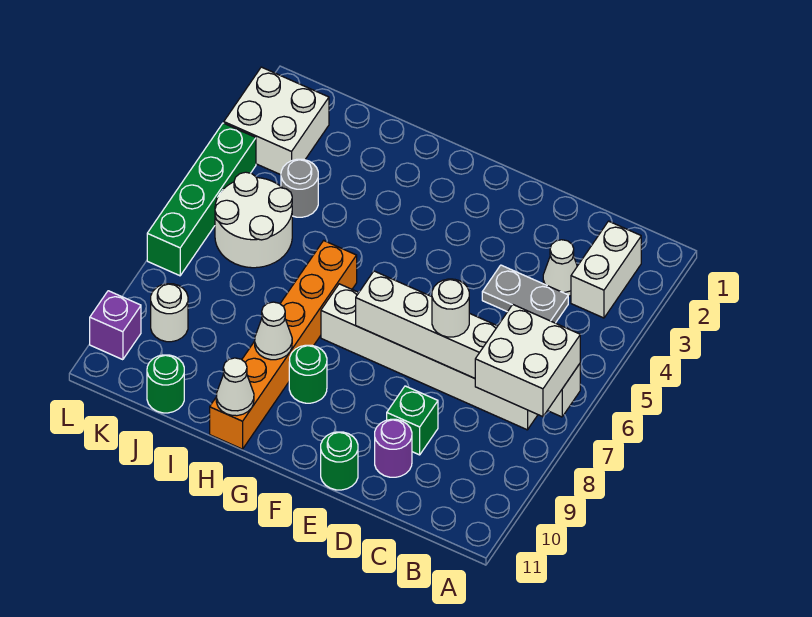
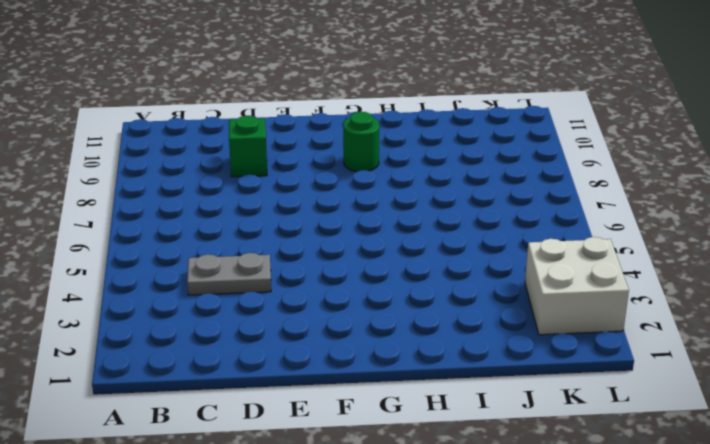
none -> white brick B2:B3 level 1
none -> white brick B7:G7 level 1
none -> white cone C3 level 1

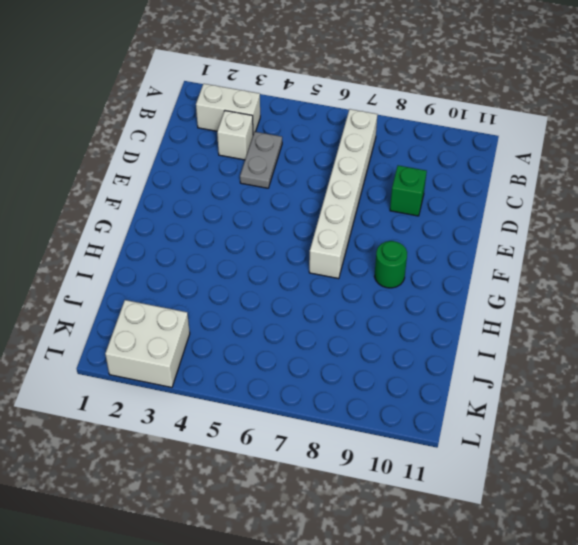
white brick C3 level 1 -> white cone C3 level 1
none -> purple round brick D10 level 1
none -> green round brick E11 level 1
none -> orange brick H6:H11 level 1

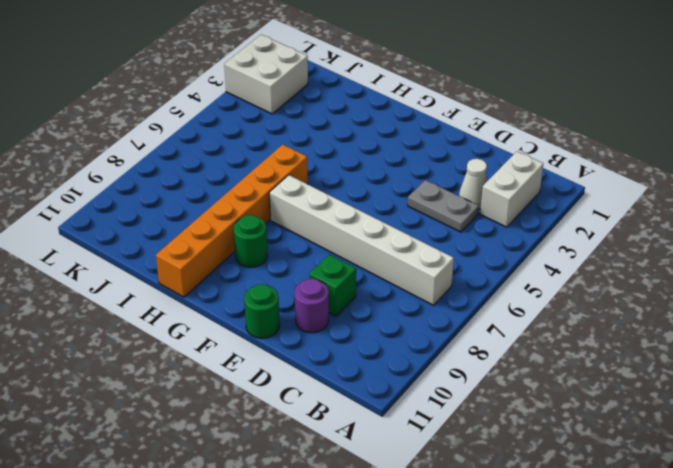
none -> grey round brick J4 level 1
none -> white round brick J5:K6 level 1
none -> green round brick J11 level 1

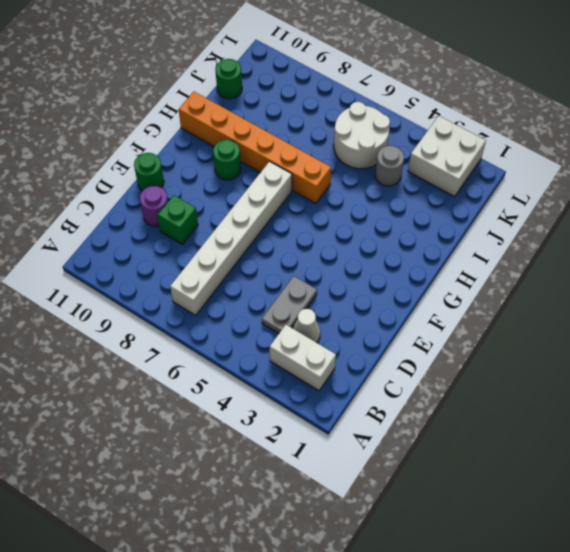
none -> white round brick K9 level 1
none -> green brick L4:L7 level 1
none -> purple brick L10 level 1

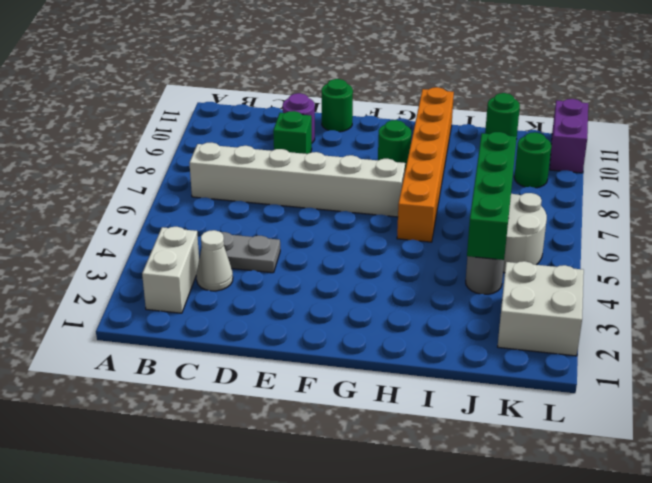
green brick J4:J7 level 2 -> green brick L4:L7 level 1
green round brick K9 level 1 -> white round brick K9 level 1
purple brick L10:L11 level 1 -> purple brick L10 level 1
none -> white brick A7:F7 level 2
none -> white cone H9 level 2
none -> white cone H11 level 2

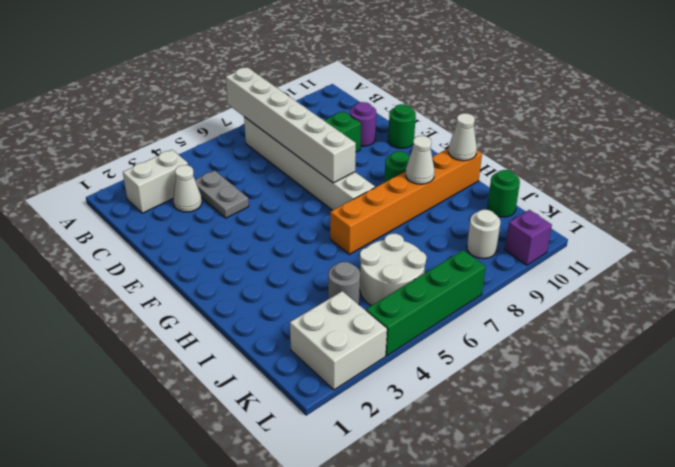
none -> white brick A7:B8 level 3
none -> white round brick D7 level 3

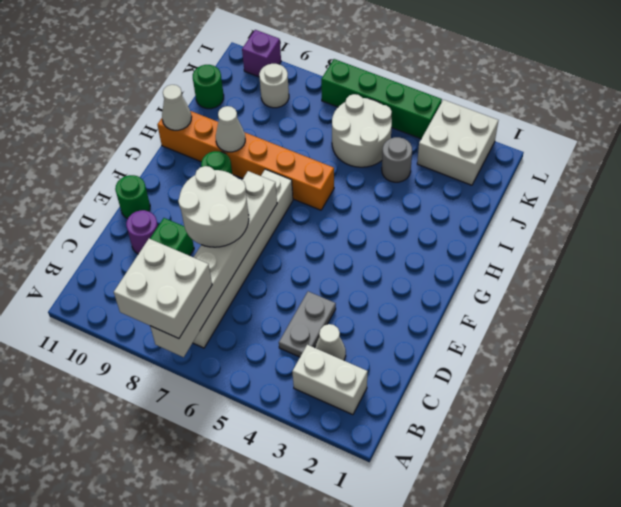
white round brick D7:E8 level 3 -> white round brick D7 level 3

